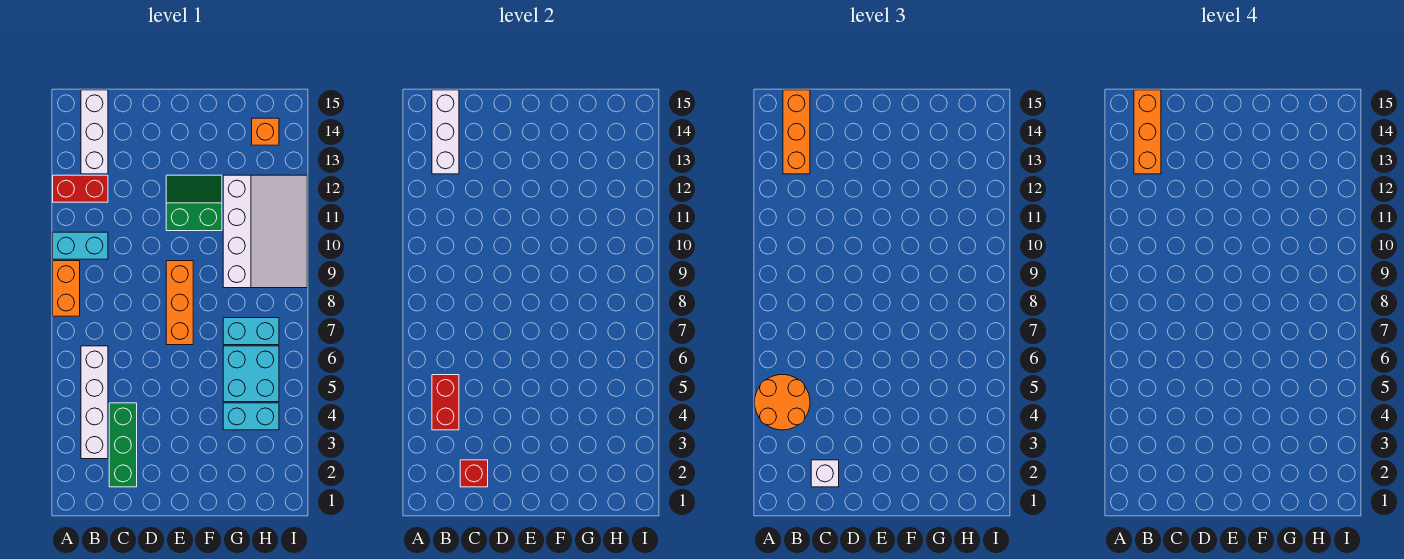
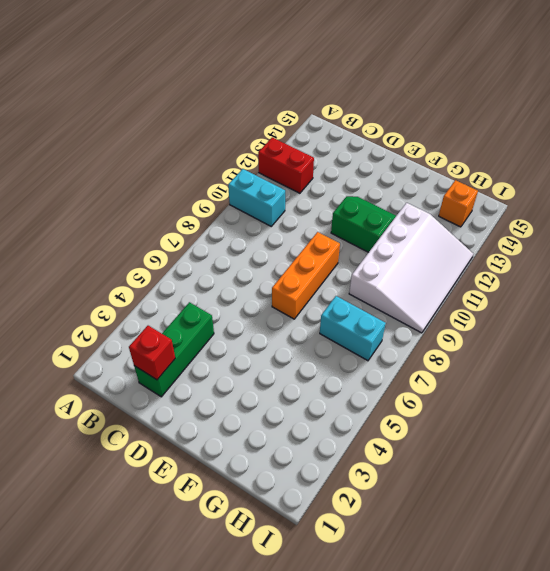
none -> orange brick A8:A9 level 1
none -> white brick B3:B6 level 1
none -> white brick B13:B15 level 1

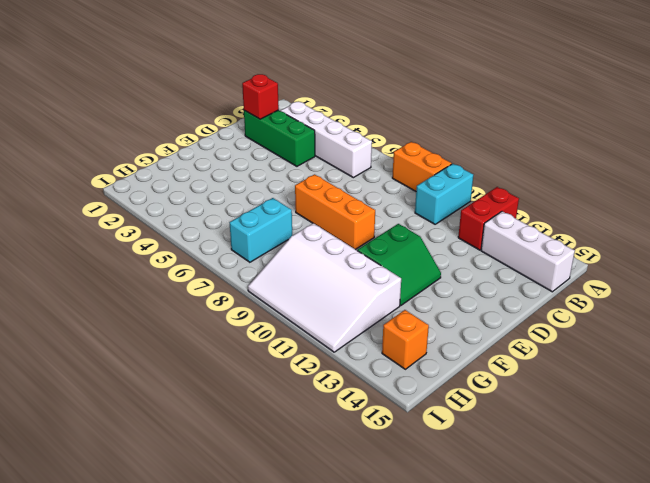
none -> cyan brick G4:H4 level 1
none -> cyan brick G5:H6 level 1
none -> red brick B4:B5 level 2

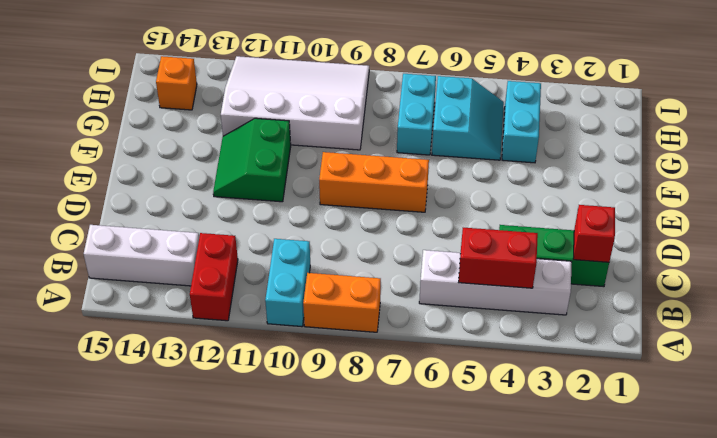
cyan slope G5:H6 level 1 top 6 -> cyan brick G5:H6 level 1
none -> white brick B13:B15 level 2
none -> orange round brick A4:B5 level 3
none -> orange brick B13:B15 level 3

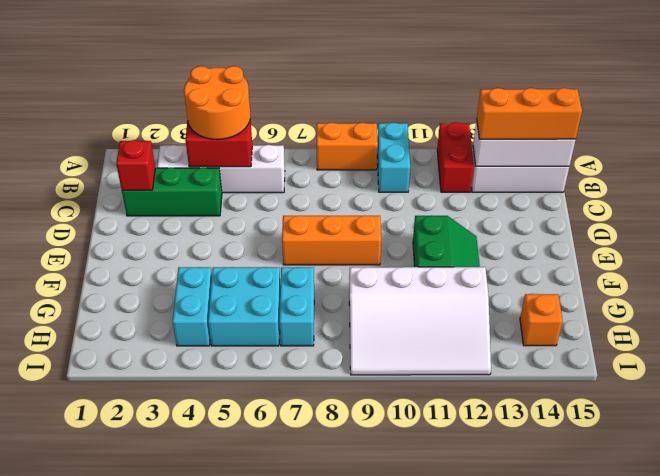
none -> white brick C2 level 3
none -> orange brick B13:B15 level 4

